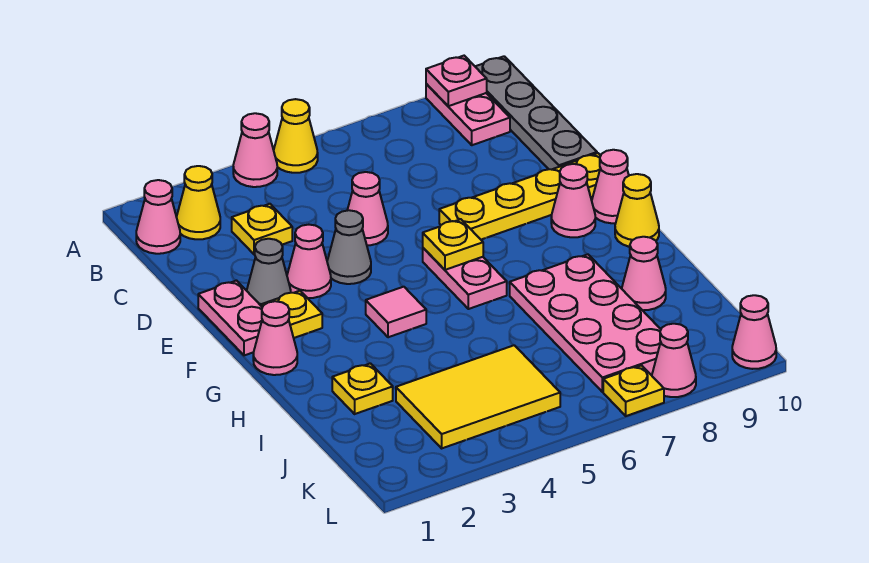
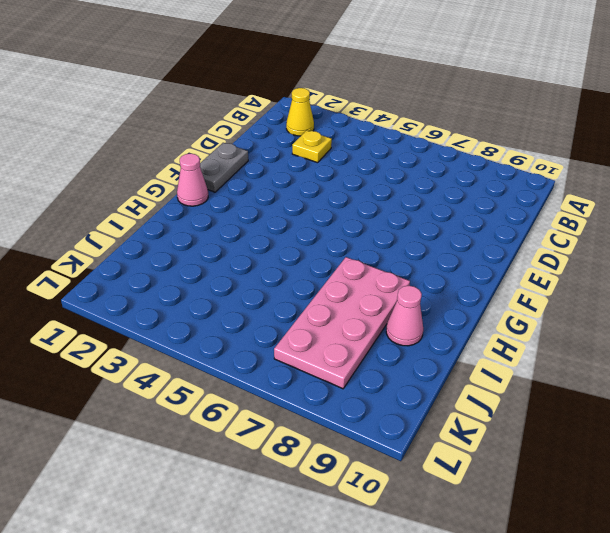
grey plate E1:F1 level 1 -> pink plate E1:F1 level 1
none -> pink cone A4 level 1
none -> yellow cone A5 level 1
none -> pink plate A9:B9 level 1

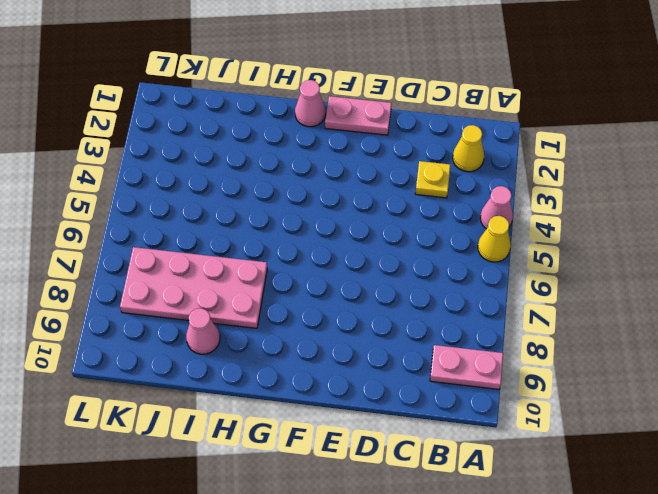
none -> grey plate A10:D10 level 1
none -> pink cone B1 level 1
none -> pink cone D5 level 1

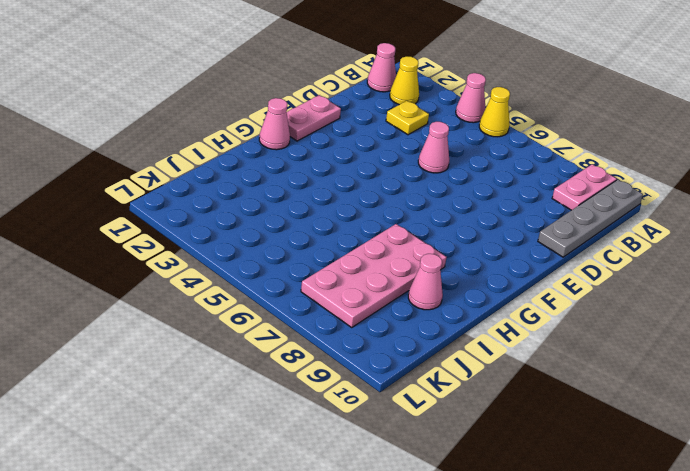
none -> grey cone E2 level 1
none -> pink cone E3 level 1
none -> grey cone E4 level 1

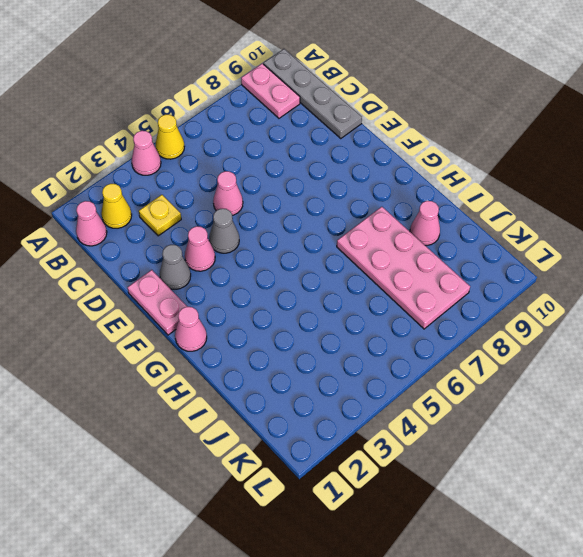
none -> yellow plate E7:E10 level 1
none -> yellow plate F2 level 1
none -> pink plate F6:G6 level 1

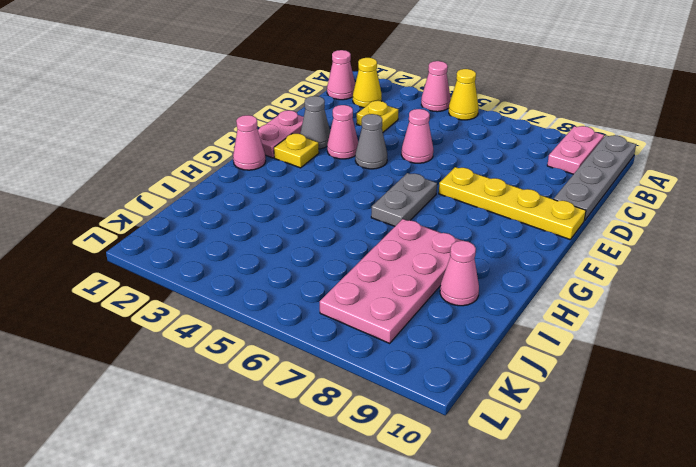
grey plate F6:G6 level 1 -> pink plate F6:G6 level 1
none -> pink cone F9 level 1
none -> pink cone F10 level 1
none -> pink tile G4 level 1

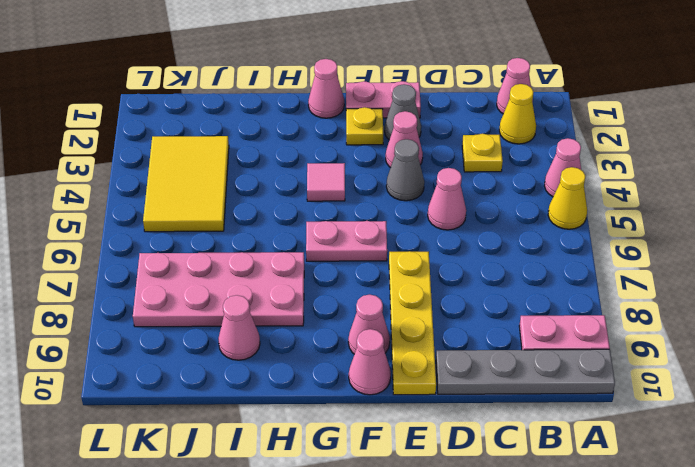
none -> yellow cone G10 level 1
none -> yellow plate I2 level 1
none -> yellow plate L7 level 1

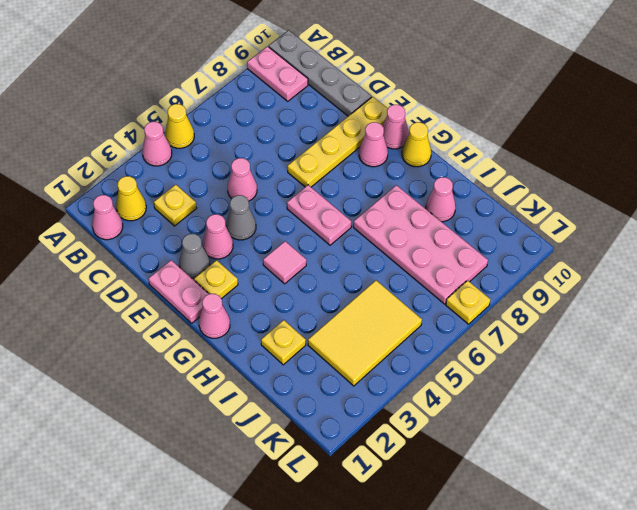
none -> pink cone L8 level 1
none -> pink cone L10 level 1
none -> pink plate A9 level 2

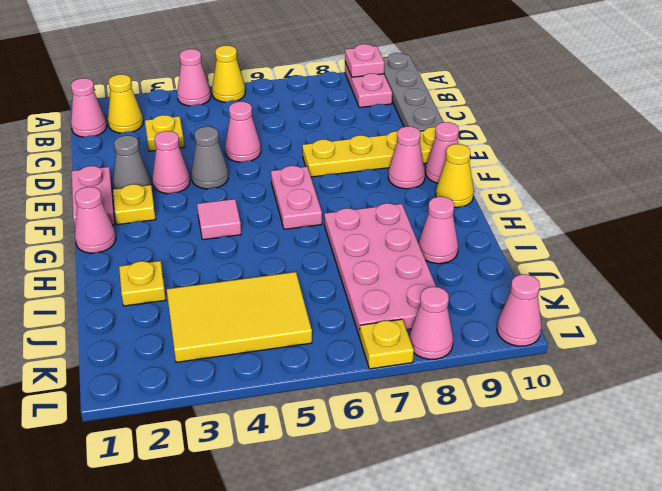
none -> yellow plate F6 level 2

